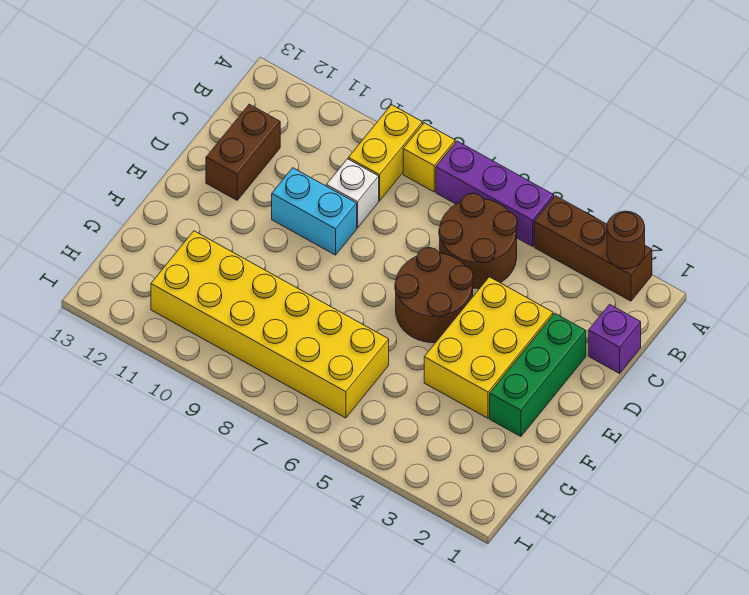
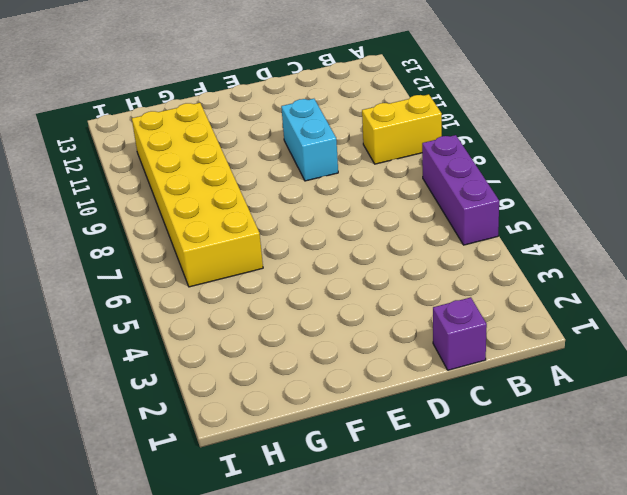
none -> brown brick A2:A4 level 1
none -> yellow brick A8 level 1
none -> brown round brick B5:C6 level 1

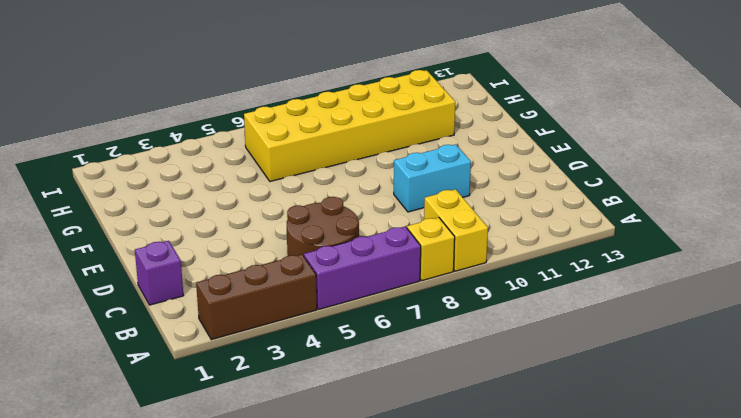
none -> white brick C9 level 1
none -> brown brick C12:D12 level 1
none -> green brick D2:F2 level 1

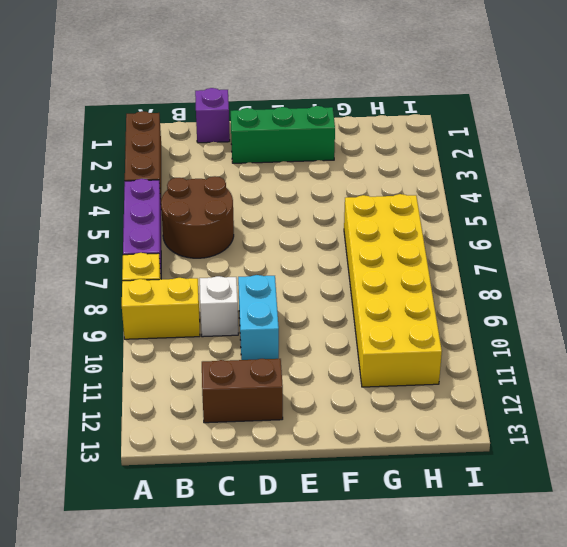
none -> yellow brick D3:F4 level 1
none -> brown round brick D5:E6 level 1
none -> brown round brick A2 level 2

